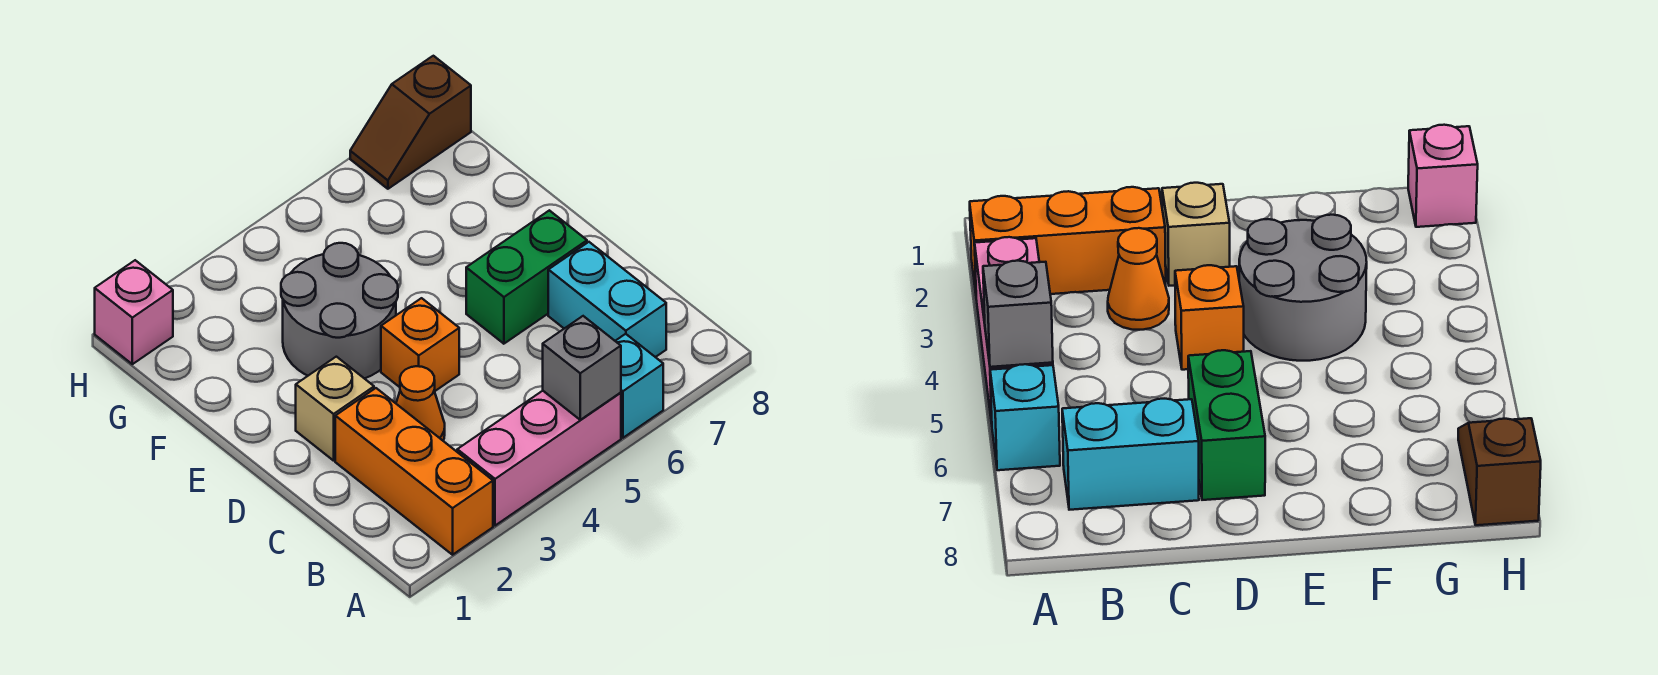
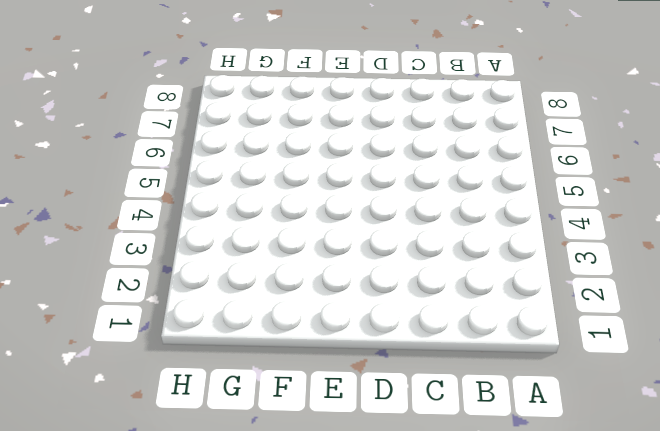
none -> orange brick A2:C2 level 1
none -> pink brick A3:A5 level 1
none -> cyan brick A6 level 1

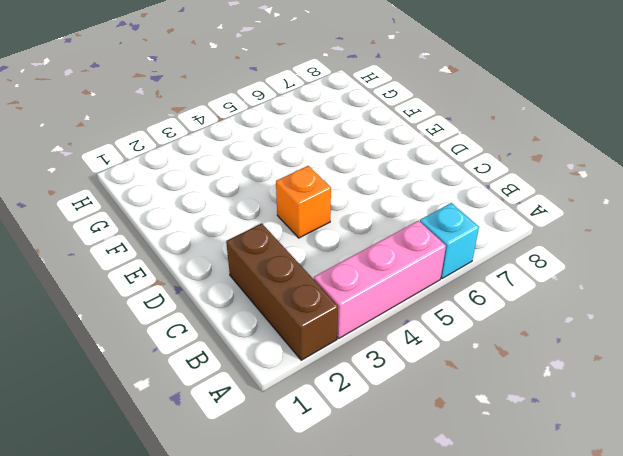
brown brick A2:C2 level 1 -> orange brick A2:C2 level 1
none -> cyan brick B7:C7 level 1
none -> orange cone C3 level 1
none -> tan brick D2 level 1

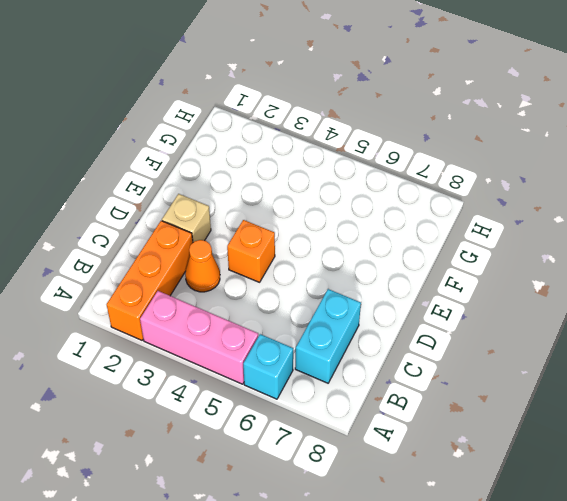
none -> green brick D6:D7 level 1
none -> grey round brick E3:F4 level 1
none -> pink brick H1 level 1

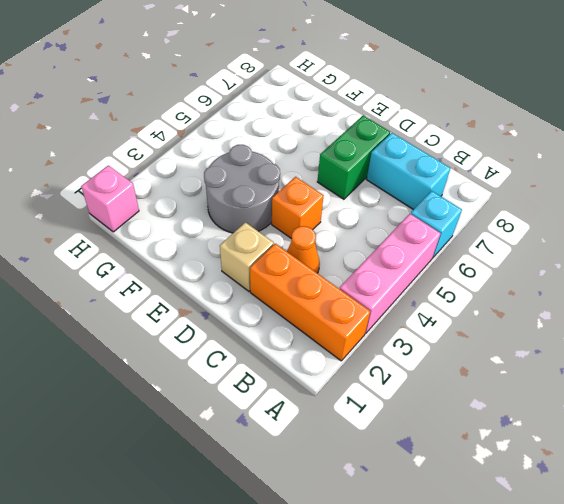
none -> brown slope H7:H8 level 1 top 8
none -> grey brick A5 level 2

